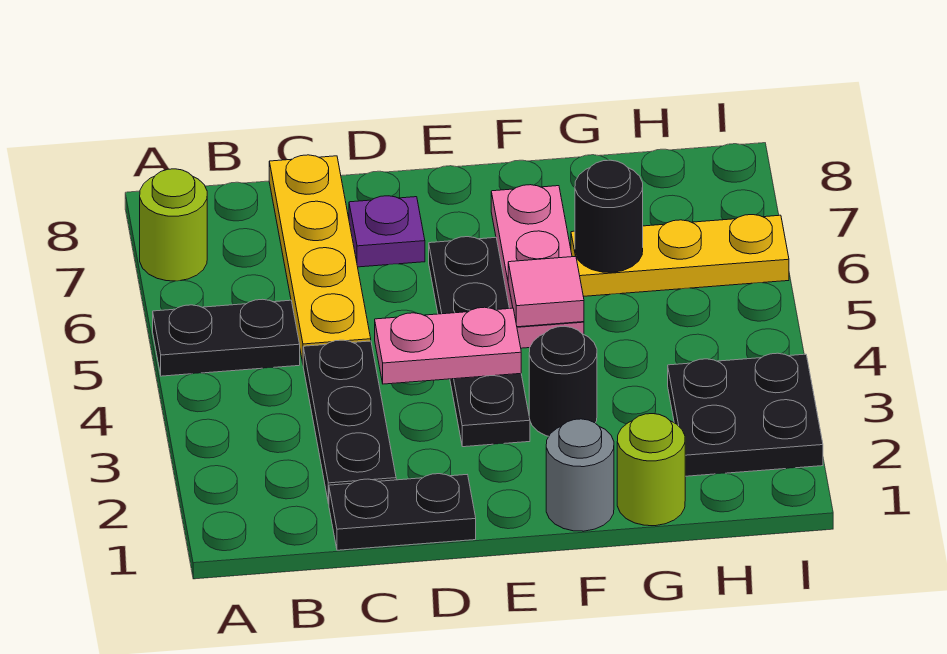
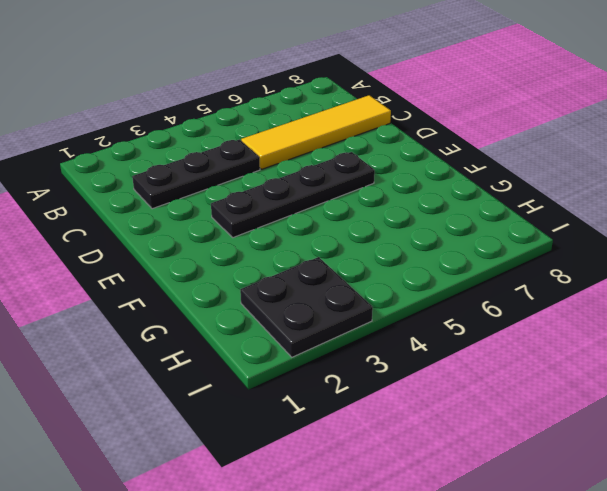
yellow tile C5:C8 level 1 -> yellow plate C5:C8 level 1
none -> black plate A5:B5 level 1
none -> lime round brick A7 level 1
none -> black plate C1:D1 level 1

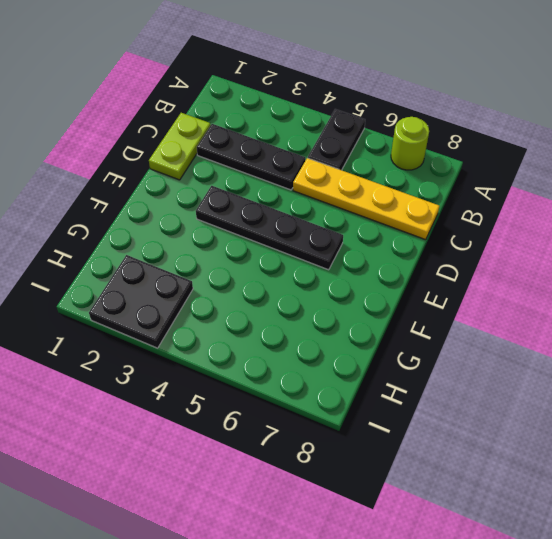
lime plate C1:D1 level 1 -> black plate C1:D1 level 1
none -> purple plate D7 level 1
none -> grey round brick F1 level 1
none -> black round brick F3 level 1

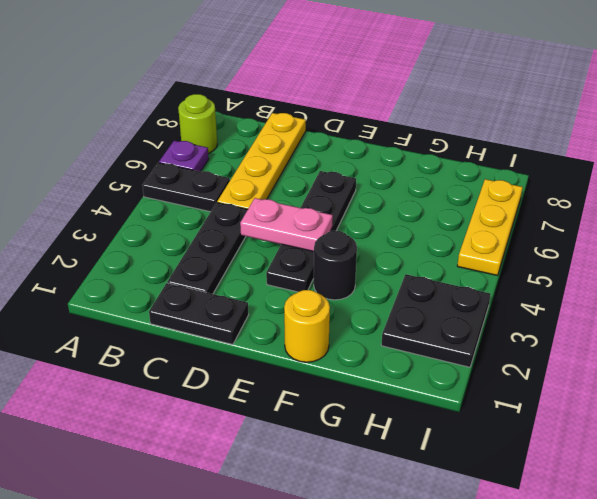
purple plate A6 level 1 -> purple plate D7 level 1
yellow round brick F1 level 1 -> grey round brick F1 level 1
yellow plate I5:I7 level 1 -> yellow plate G6:I6 level 1
none -> pink plate F5:F7 level 1
none -> lime round brick G1 level 1
none -> pink tile F5 level 2

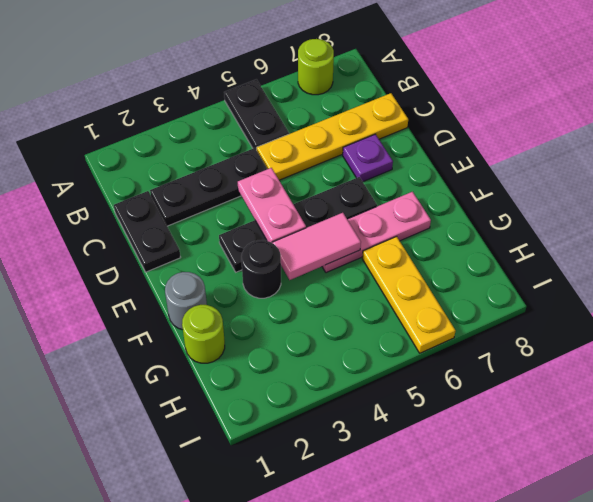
pink tile F4:F5 level 2 -> pink tile F5 level 2
none -> black plate H2:I3 level 1
none -> black round brick G6 level 2

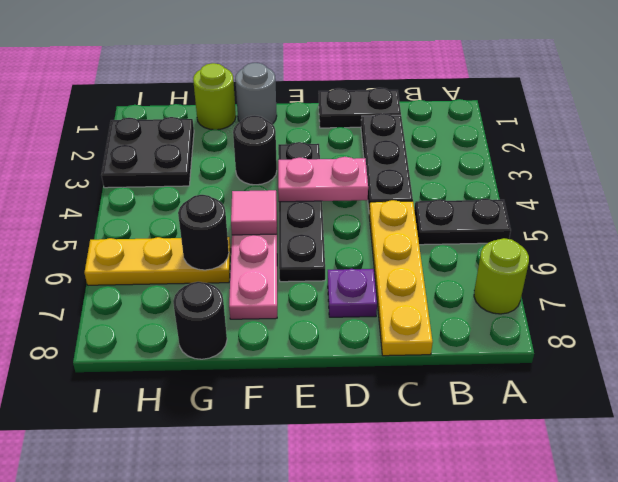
black round brick G8 level 1 -> none

